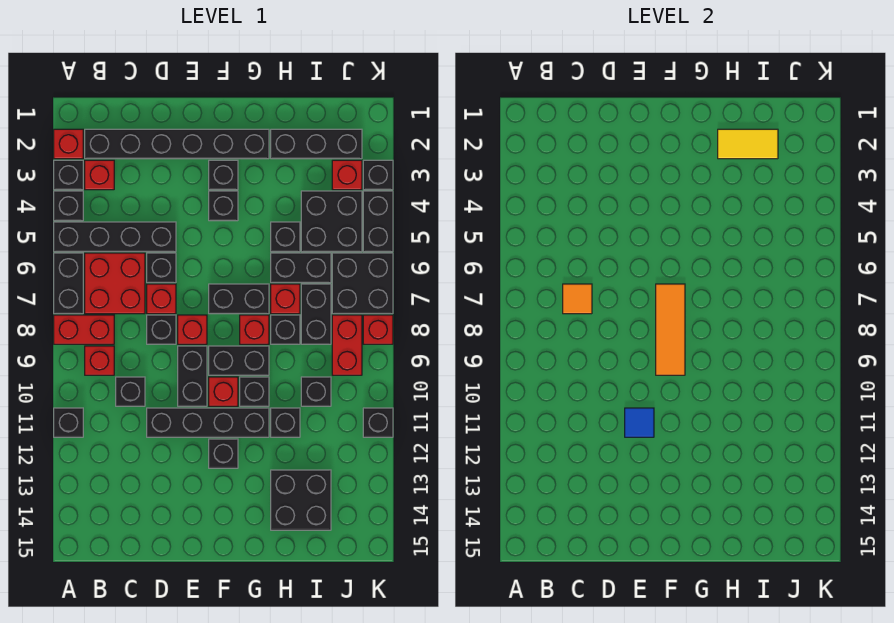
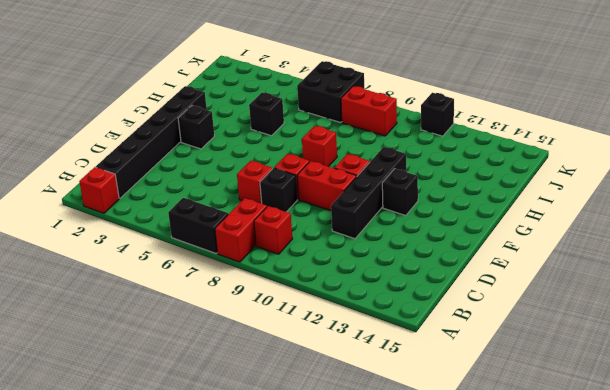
red brick E9:E10 level 1 -> black brick E9:E10 level 1
none -> black brick A3 level 1
none -> black brick A4 level 1
none -> black brick A5:D5 level 1
none -> black brick A11 level 1

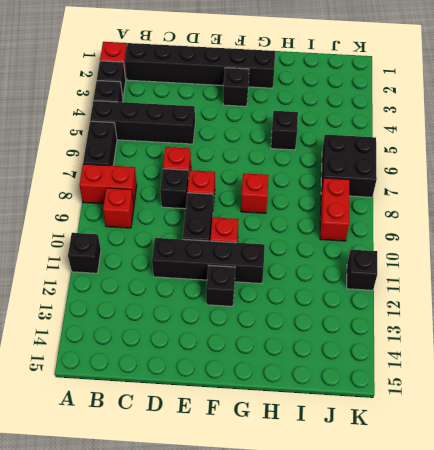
none -> red brick B3 level 1
none -> red brick B6:C7 level 1
none -> black brick C10 level 1
none -> black brick D6 level 1

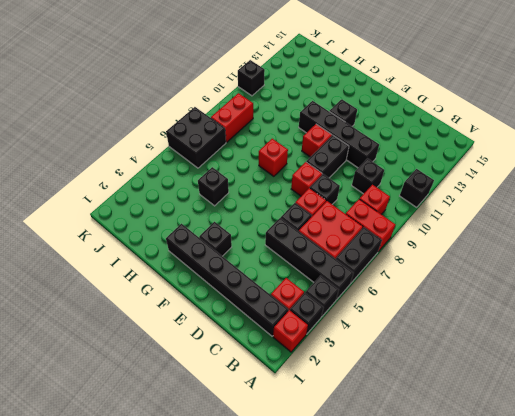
none -> black brick F4 level 1
none -> black brick F7:G7 level 1
none -> black brick F9:G9 level 1
none -> black brick G10 level 1

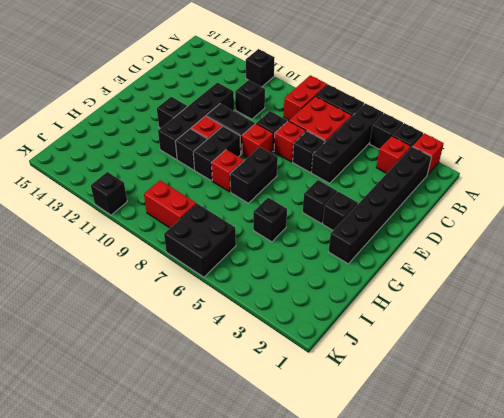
none -> red brick B9 level 1
none -> black brick H2:J2 level 1
none -> black brick H6:I6 level 1
none -> red brick H7 level 1

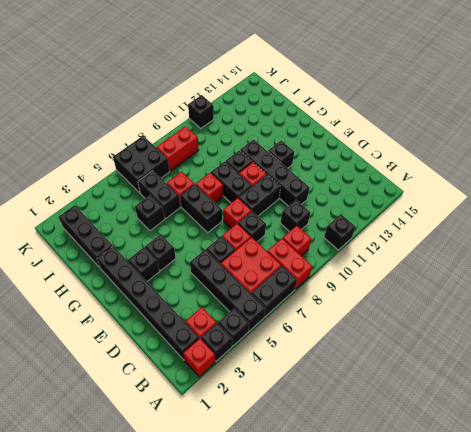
none -> black brick H8 level 1
none -> black brick H11 level 1
none -> black brick H13:I14 level 1
none -> black brick I4:J5 level 1

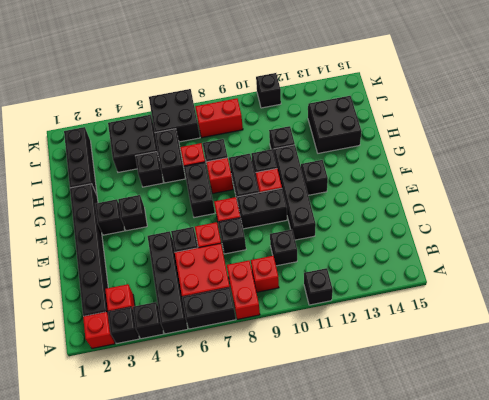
none -> black brick I7:I8 level 1
none -> black brick I10 level 1
none -> red brick J3 level 1
none -> black brick K3 level 1

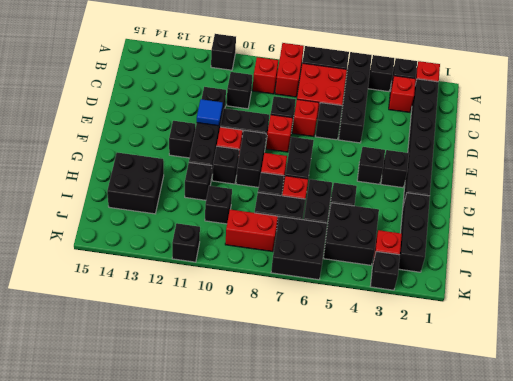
none -> black brick K4:K5 level 1
none -> red brick K8 level 1
none -> orange tile C7 level 2
none -> orange tile F7:F9 level 2

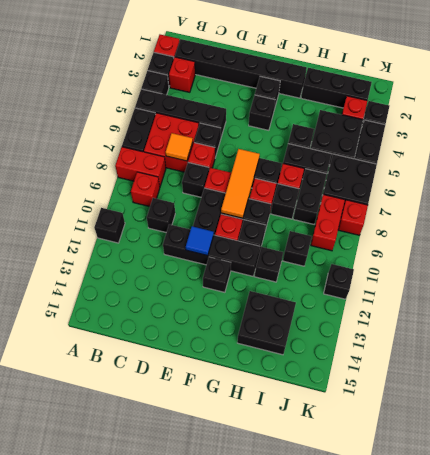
none -> yellow tile H2:I2 level 2

